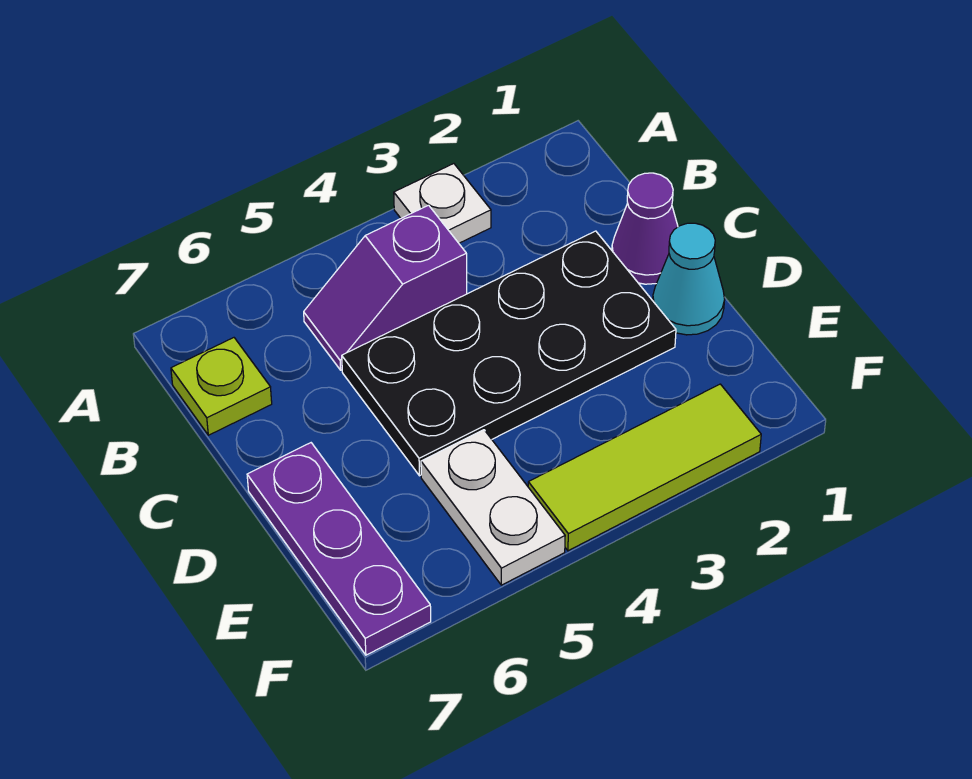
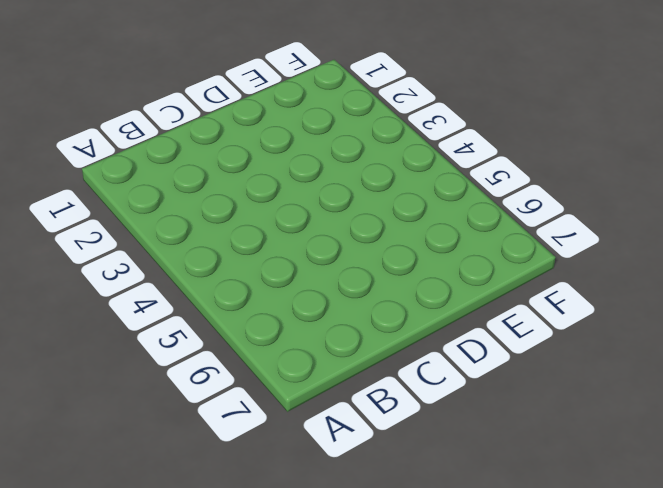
none -> white plate A3 level 1
none -> purple slope B4:B5 level 1 top 4

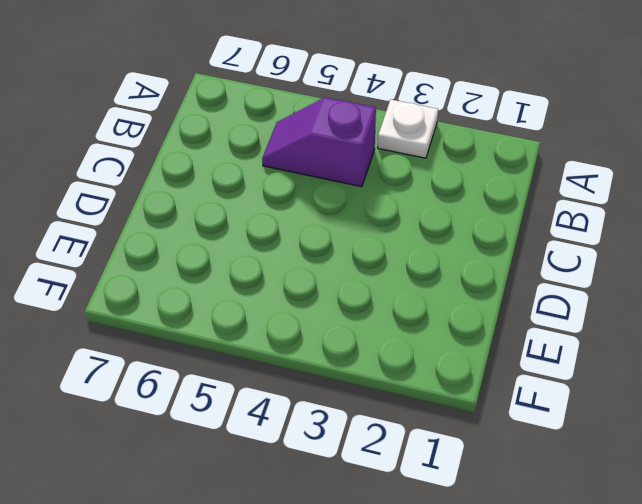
none -> lime plate B7 level 1
none -> purple cone C1 level 1

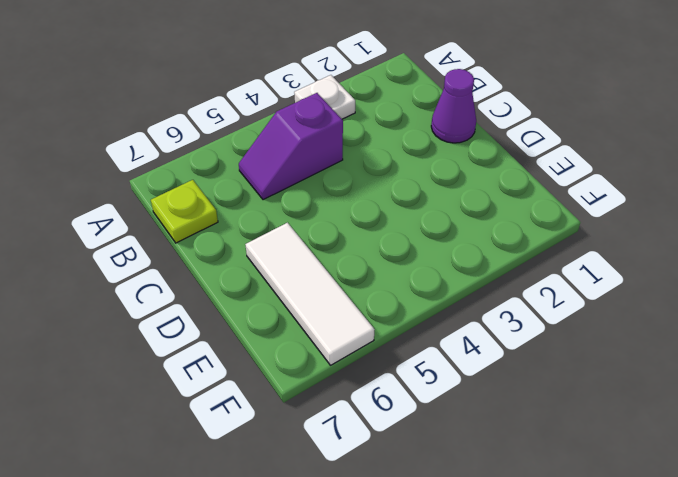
white tile D6:F6 level 1 -> none
none -> black plate C2:D5 level 1
none -> cyan cone D1 level 1

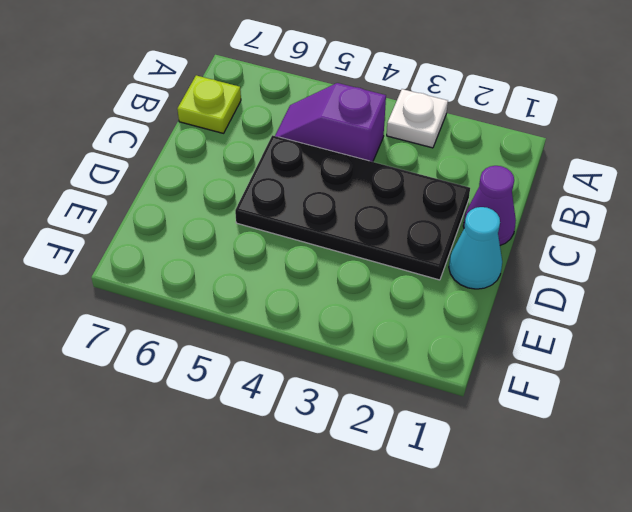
none -> purple plate D7:F7 level 1
none -> white plate E5:F5 level 1

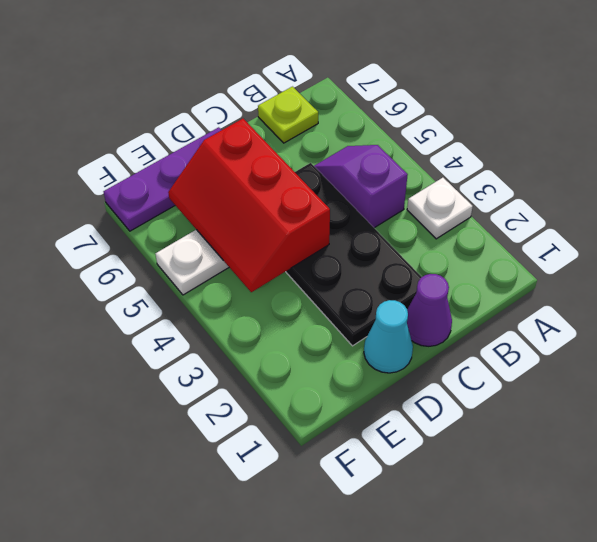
red slope D4:E6 level 2 top D -> none
none -> lime tile F2:F4 level 1

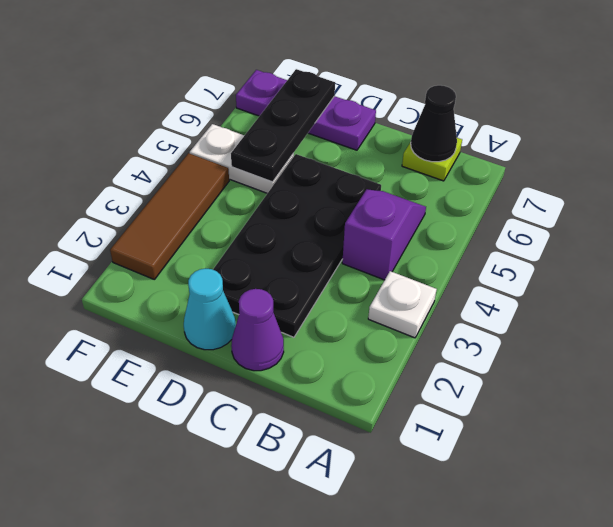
black cone B7 level 2 -> none
black plate E5:E7 level 2 -> none
brown tile F2:F4 level 1 -> lime tile F2:F4 level 1

